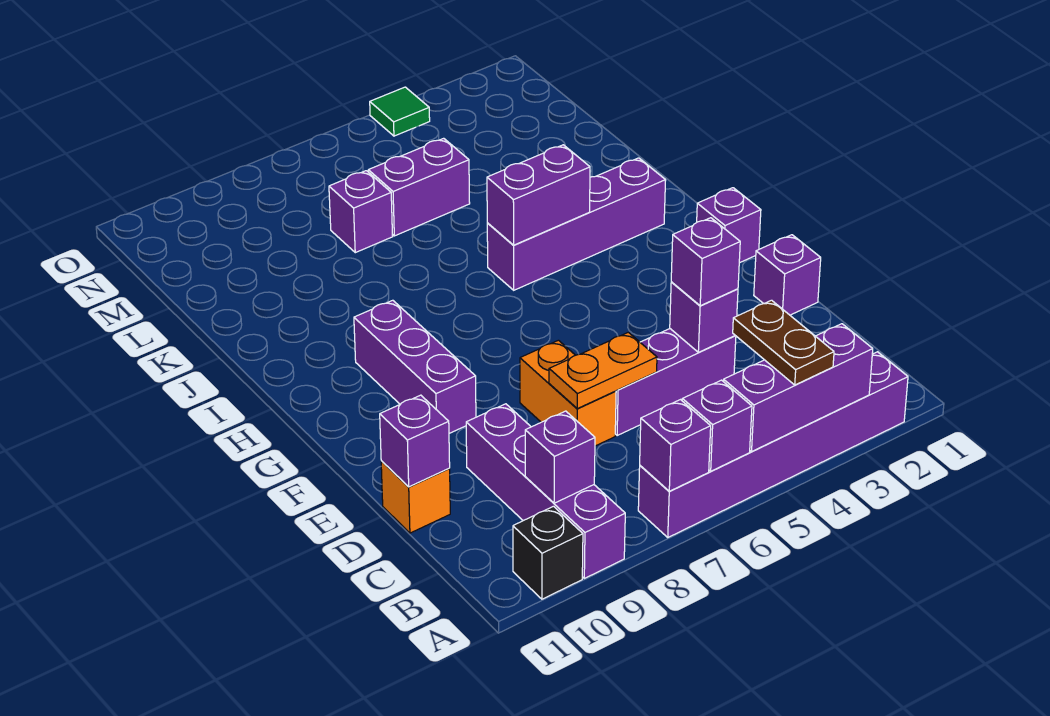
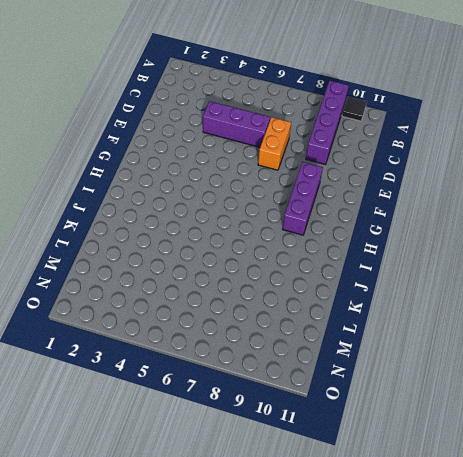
black tile A10 level 1 -> black brick A10 level 1
none -> purple brick A2:A7 level 1
none -> orange brick D11 level 1
none -> purple brick E1 level 1

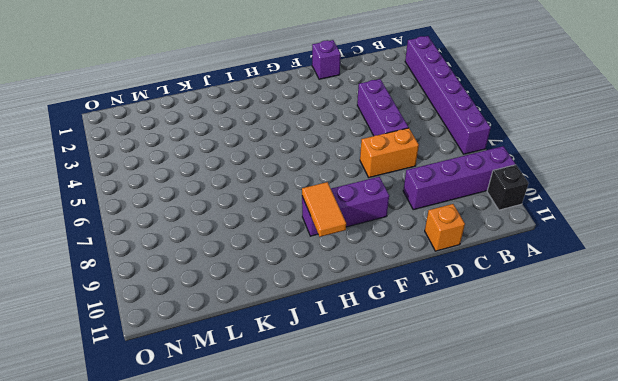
orange tile H9:H10 level 2 -> none
none -> purple brick G1 level 1
none -> purple brick I2:I5 level 1
none -> purple brick L5:L6 level 1

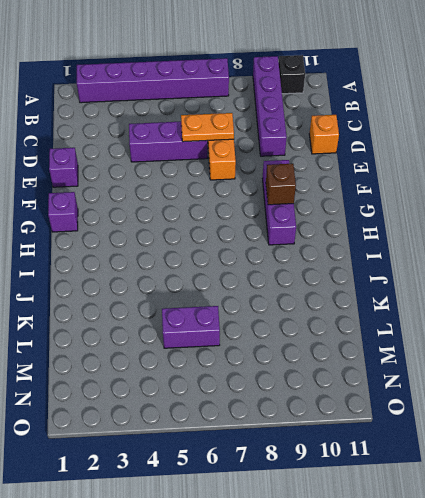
brown brick G9 level 2 -> none
none -> purple brick I2:I5 level 1
none -> purple brick L7 level 1
none -> green tile O4 level 1

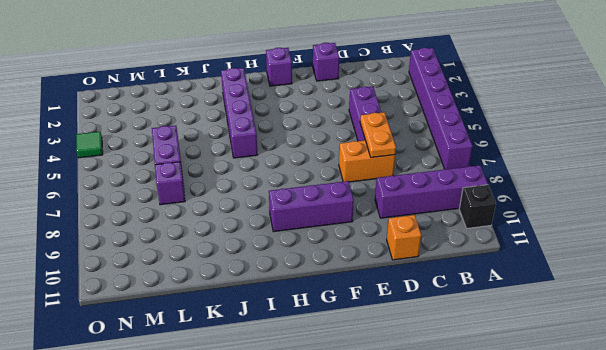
none -> purple brick A3:A5 level 2
none -> purple brick A6 level 2
none -> purple brick A7 level 2

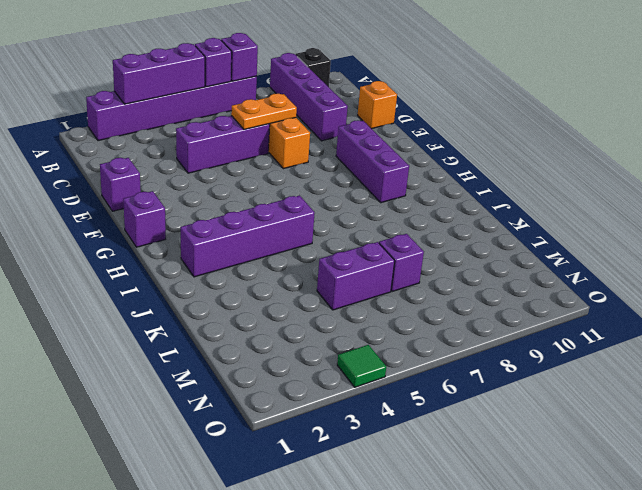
none -> purple brick B9 level 2
none -> purple brick D4 level 2
none -> purple brick D11 level 2

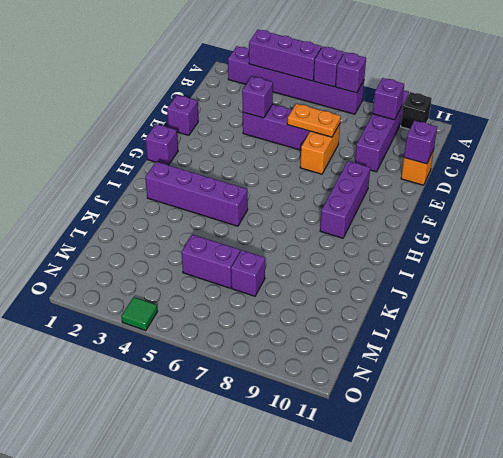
none -> purple brick I4:I5 level 2
none -> brown plate A4:B4 level 3
none -> purple brick D4 level 3

